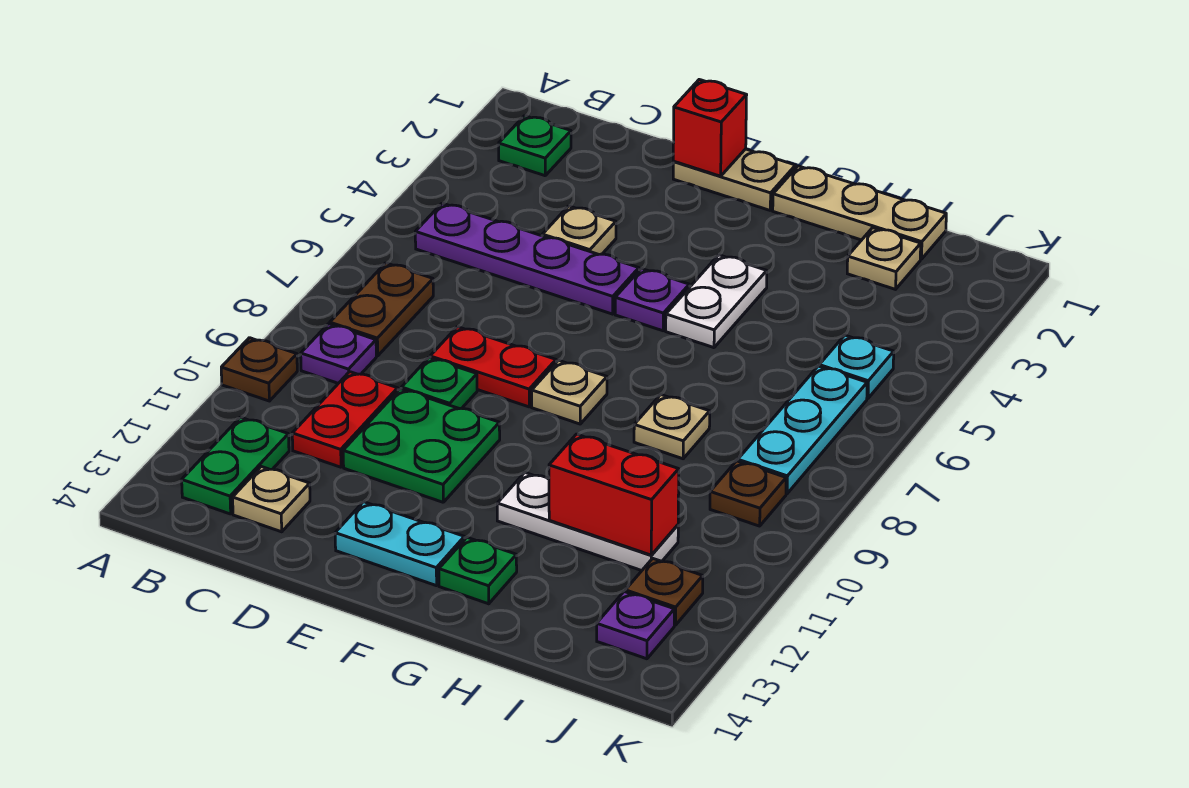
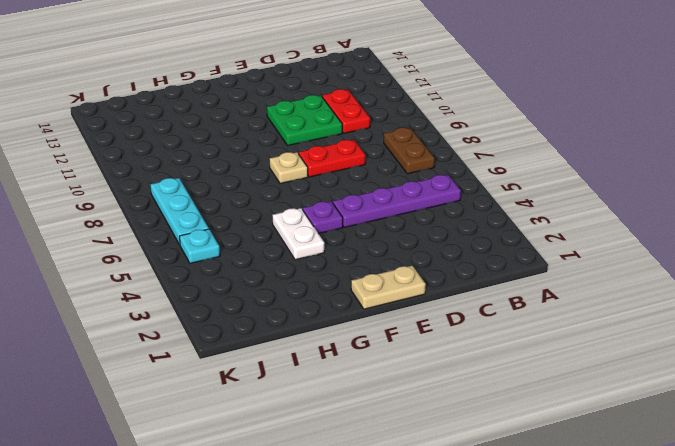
none -> brown plate A10 level 1
none -> green plate B2 level 1
none -> purple plate B9 level 1

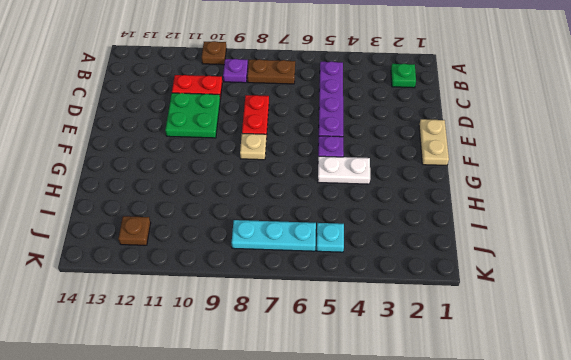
none -> green plate B12:B13 level 1
none -> tan plate C13 level 1
none -> tan plate D4 level 1

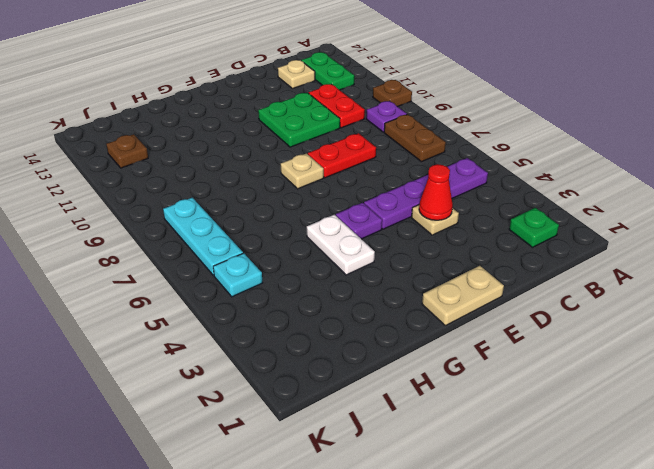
red cone D4 level 2 -> none
none -> green plate D9 level 1
none -> cyan plate E13:F13 level 1
none -> tan plate G1:I1 level 1

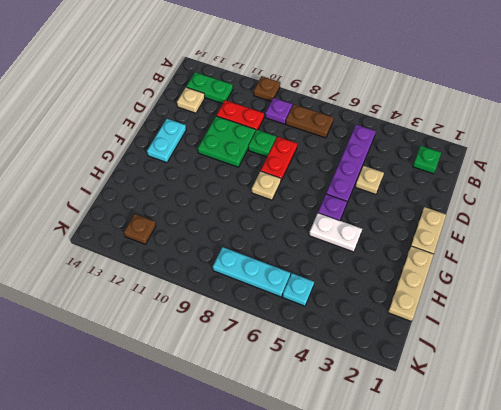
none -> white plate G11:I11 level 1
none -> green plate G13 level 1
none -> tan plate H8 level 1

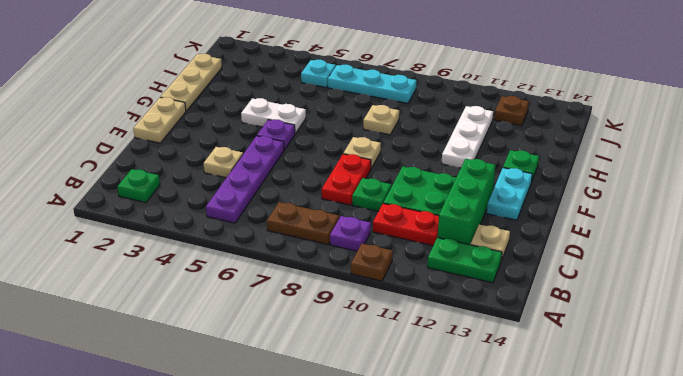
green brick C12:E12 level 1 -> none
none -> tan plate I2 level 1
none -> brown plate J9 level 1
none -> purple plate J13 level 1

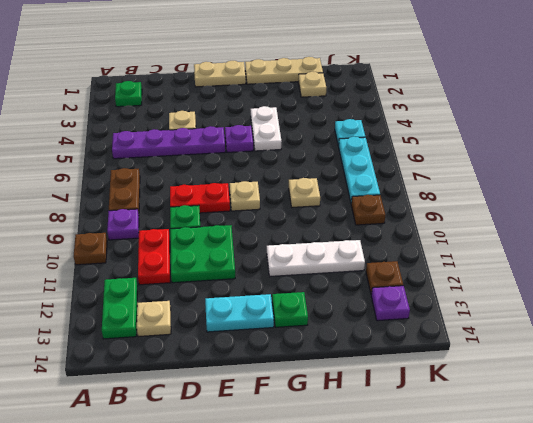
none -> red brick E1 level 2
none -> red brick H11:I11 level 2

